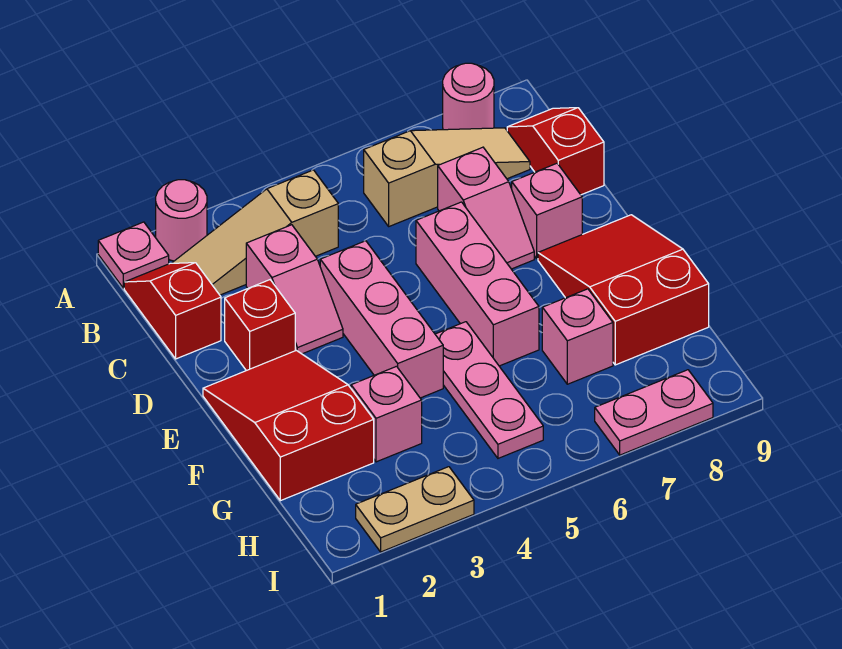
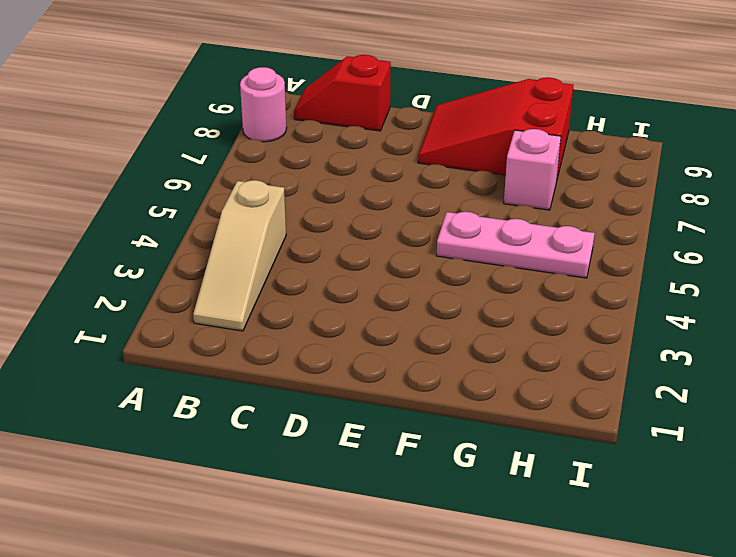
none -> pink plate A1 level 1
none -> pink round brick A2 level 1
none -> red slope B1:C1 level 1 top C

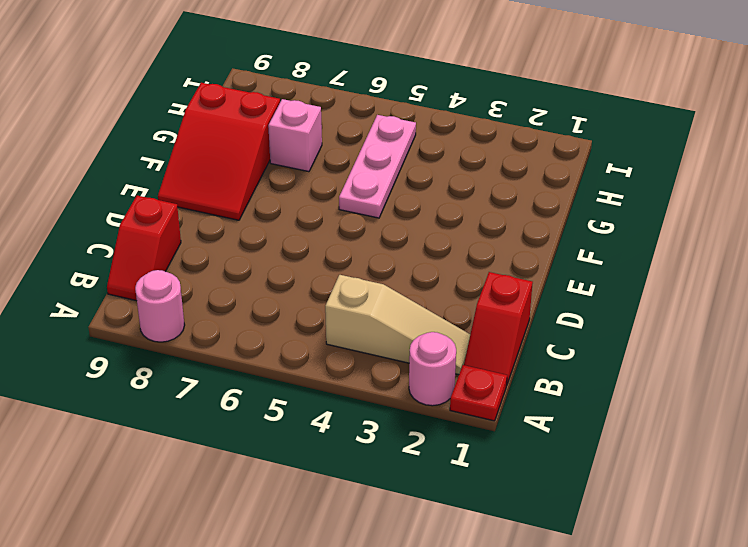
red plate A1 level 1 -> pink plate A1 level 1
none -> tan slope B6:B8 level 1 top 6
none -> pink slope C3:D3 level 1 top C
none -> pink slope C7:D7 level 1 top C

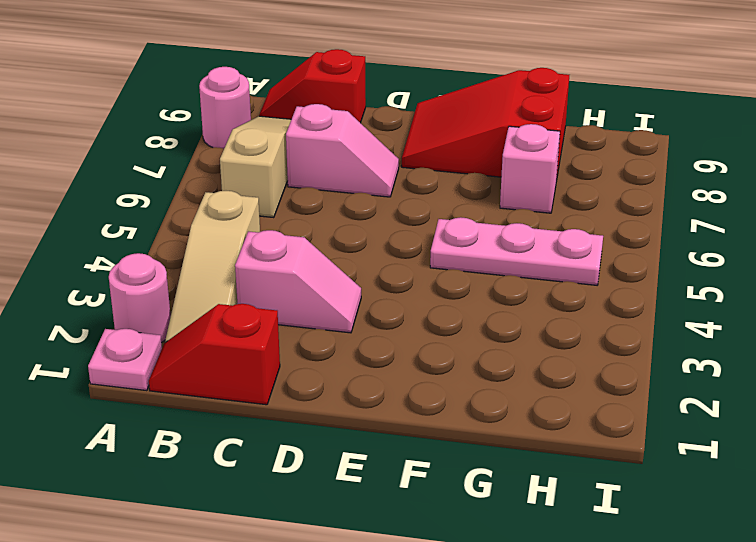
none -> red brick D2 level 1
none -> pink brick D4:F4 level 1
none -> pink brick D6:F6 level 1

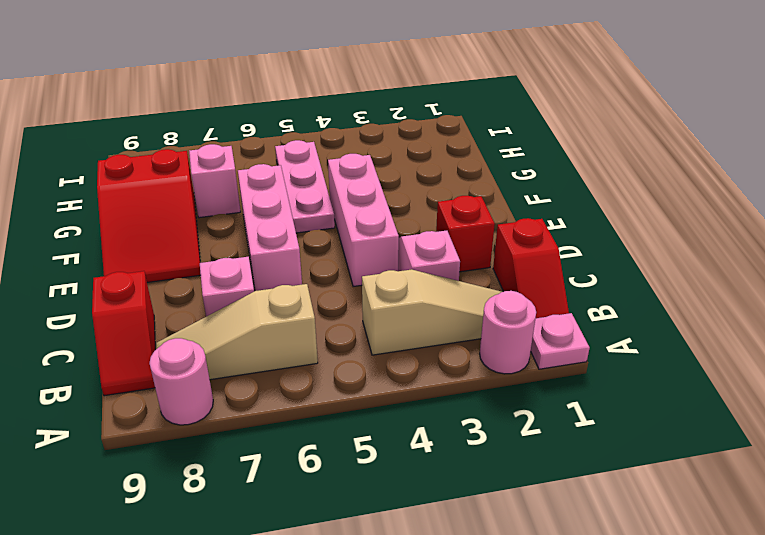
none -> pink brick D8 level 1
none -> red slope E1:G2 level 1 top G
none -> pink brick G3 level 1

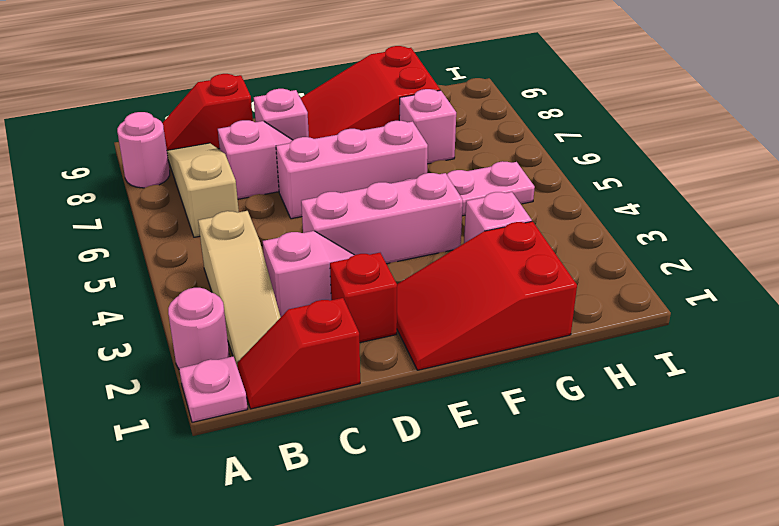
none -> tan plate I2:I3 level 1
none -> pink plate I7:I8 level 1

